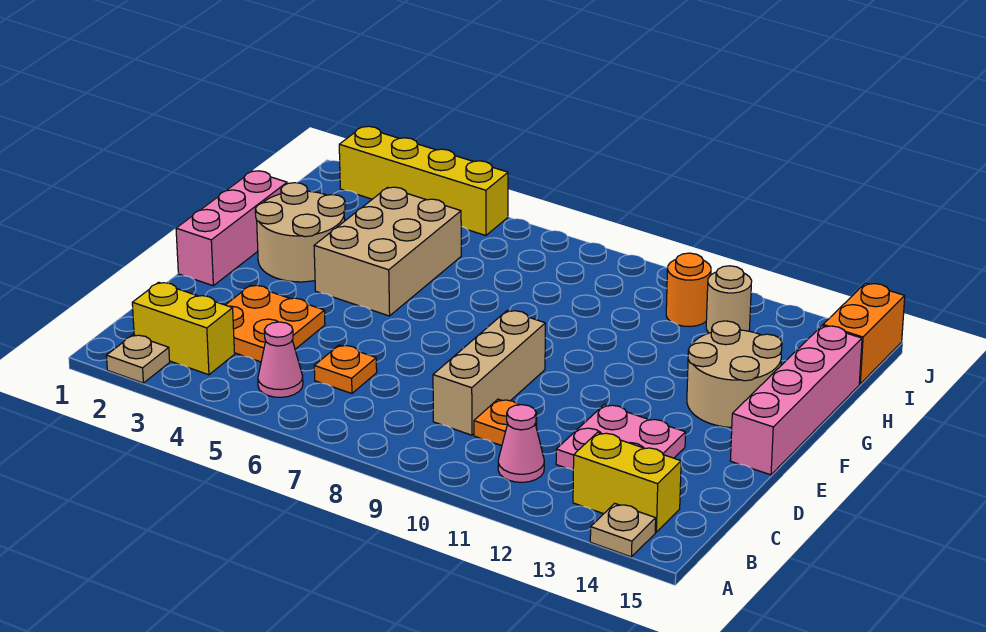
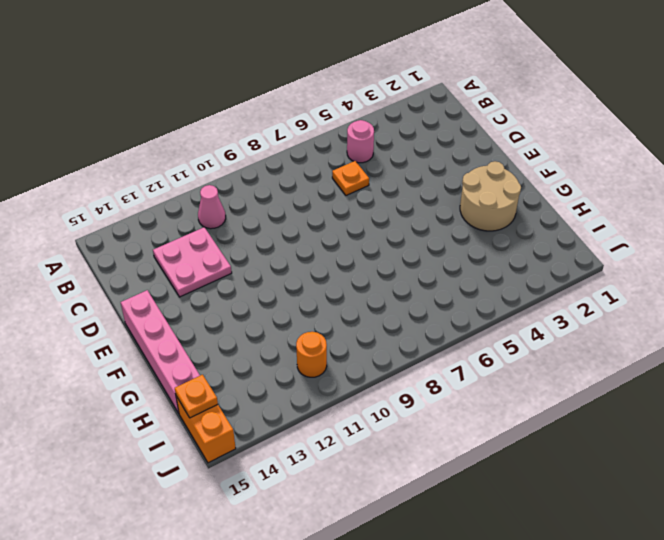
pink round brick B5 level 1 -> pink cone B5 level 1
orange plate I15 level 2 -> orange plate C10 level 1
none -> tan plate A2 level 1
none -> tan plate A14 level 1
none -> yellow brick B2:B3 level 1

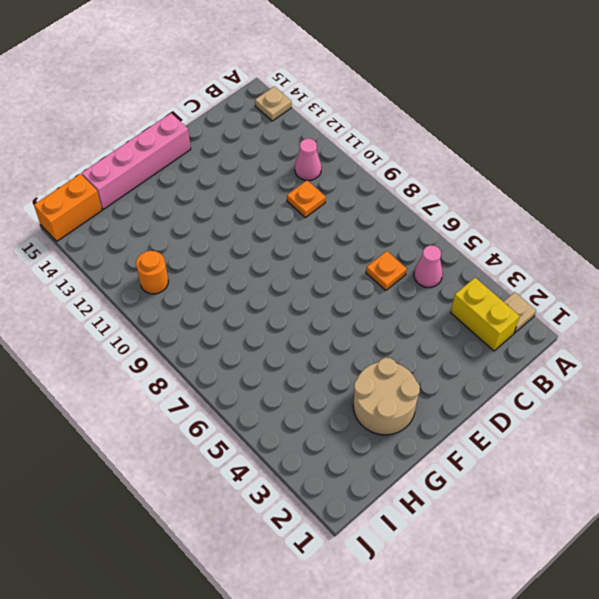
none -> yellow brick B13:B14 level 1
none -> orange plate C3:D4 level 1
none -> tan brick C9:E9 level 1

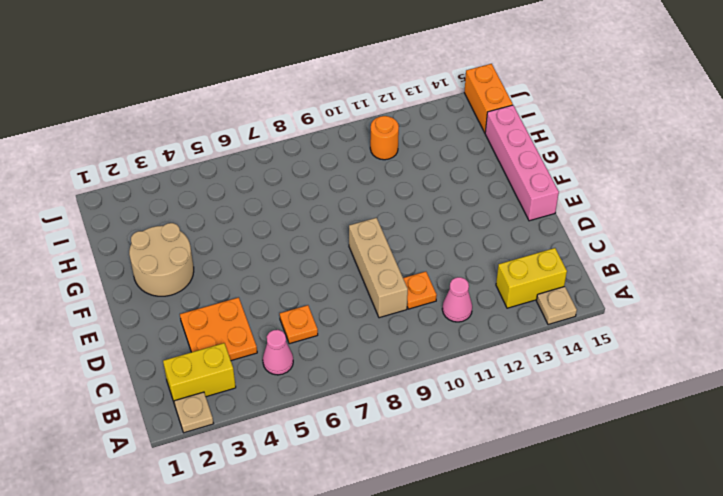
none -> pink plate C12:D13 level 1
none -> pink brick E1:G1 level 1
none -> tan brick F4:H5 level 1

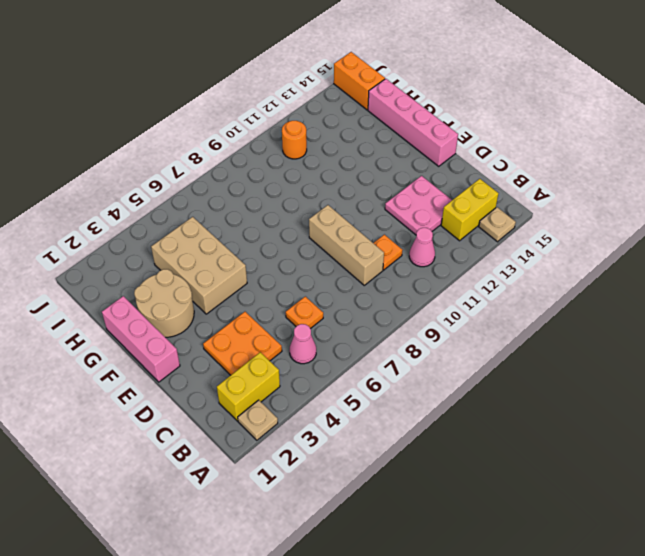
none -> tan round brick F13:G14 level 1
none -> tan round brick I12 level 1
none -> yellow brick J2:J5 level 1

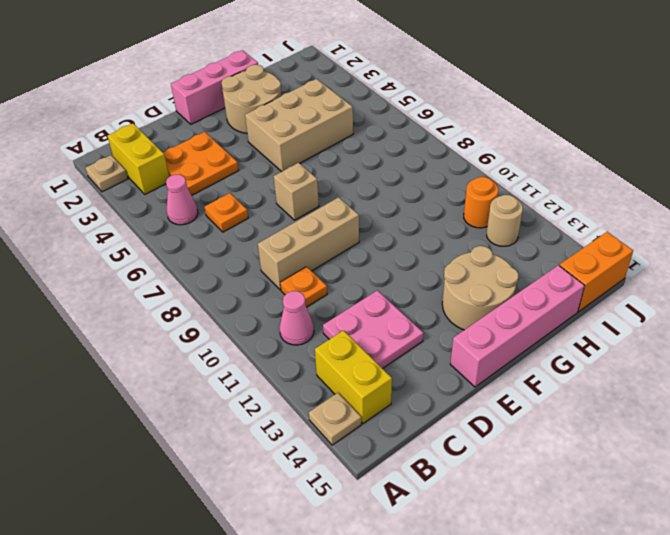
tan brick E7 level 1 -> none
none -> yellow brick J2:J5 level 1

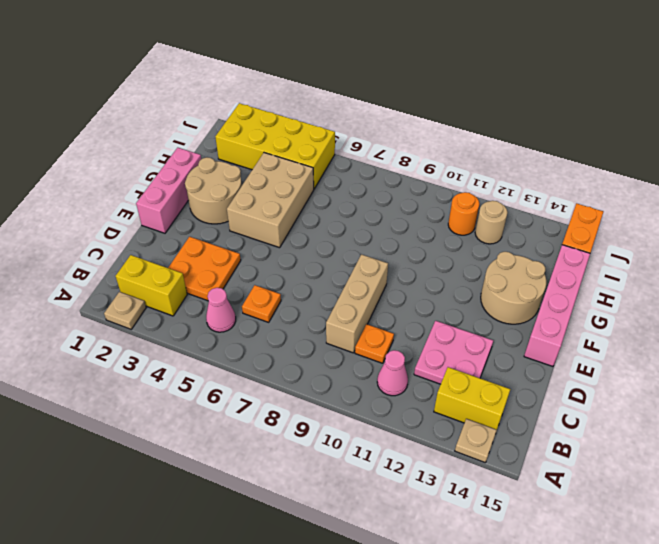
yellow brick I2:J5 level 1 -> yellow brick J2:J5 level 1

